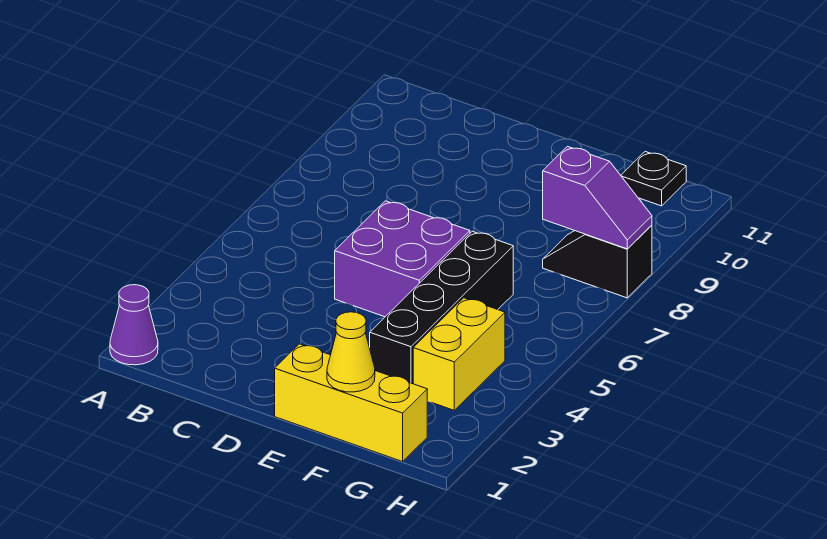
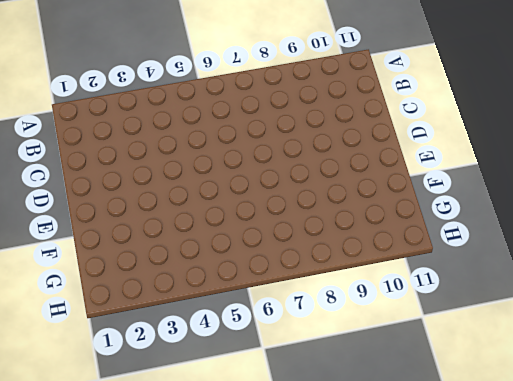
none -> purple cone A1 level 1
none -> purple brick D5:E6 level 1

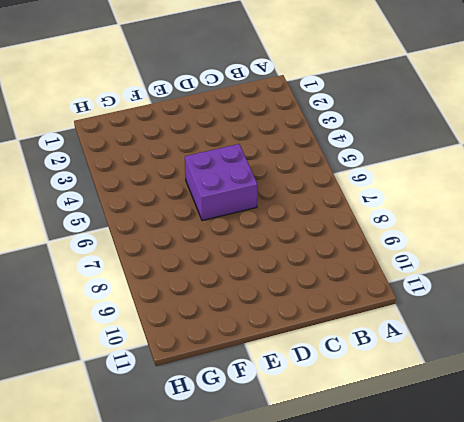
none -> purple cone A1 level 1
none -> yellow brick E1:G1 level 1

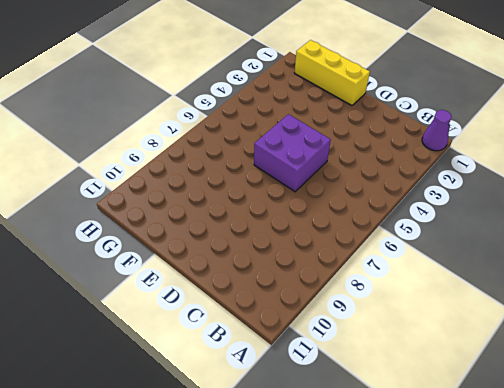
none -> black brick F3:F6 level 1
none -> yellow brick G3:G4 level 1

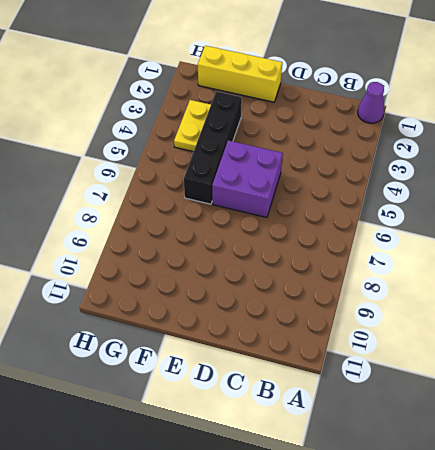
yellow plate G3:G4 level 1 -> yellow brick G3:G4 level 1
none -> black slope G8:H8 level 1 top H
none -> black plate G11 level 1

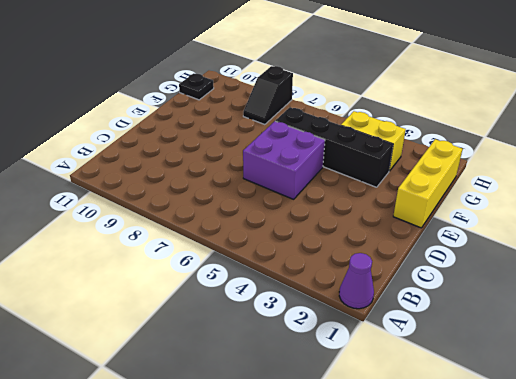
none -> yellow cone F1 level 2
none -> purple slope G8:H8 level 2 top G

